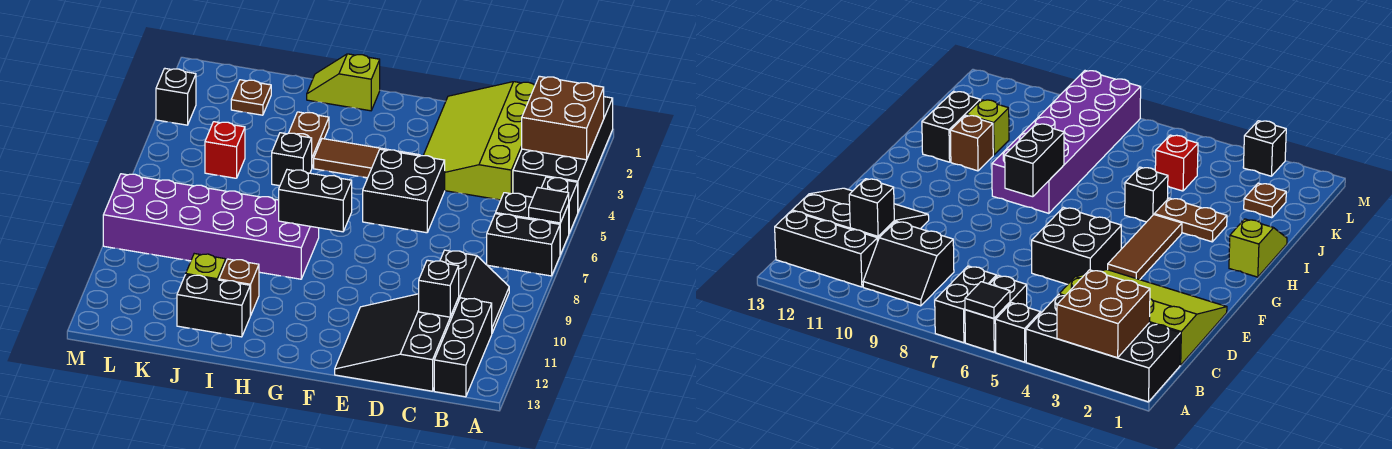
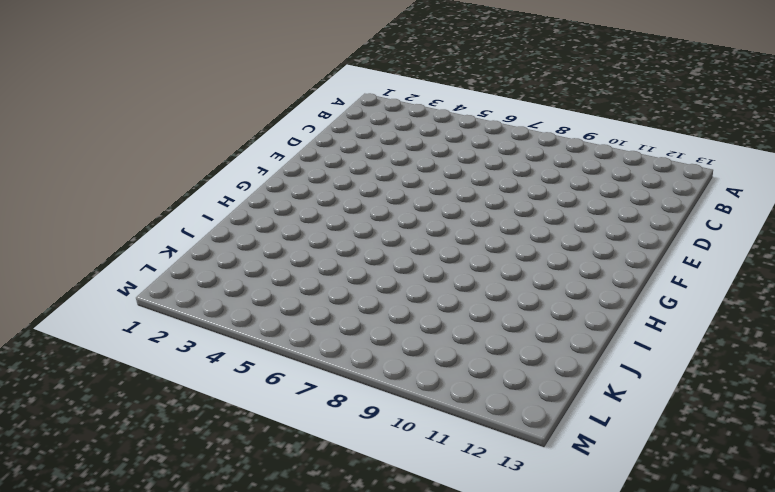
none -> black brick A1:B4 level 1
none -> black brick A5 level 1
none -> black brick A6:B6 level 1

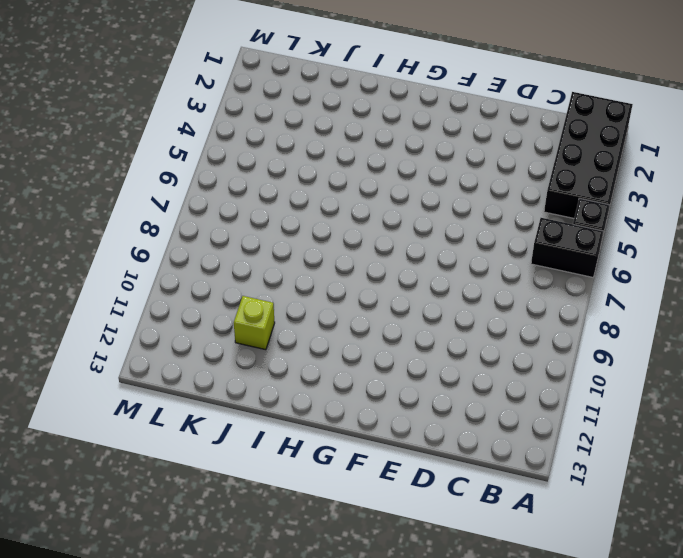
none -> black brick A7:B7 level 1
none -> black slope B9:C10 level 1 top C
none -> black brick B11:B13 level 1

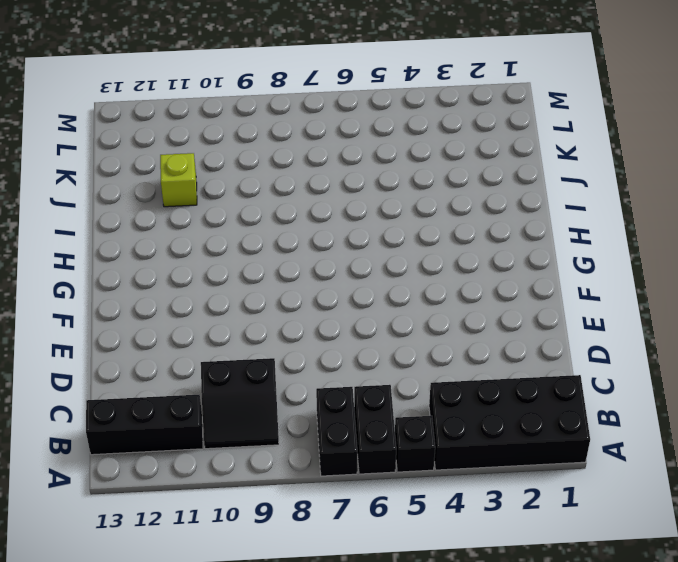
none -> lime slope C1:E4 level 1 top C
none -> black slope C11:E13 level 1 top C
none -> black brick E5:F6 level 1

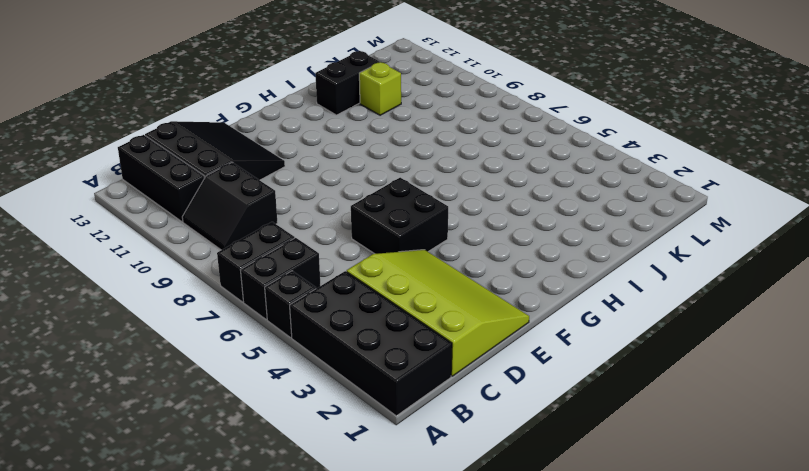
none -> brown tile F4:H4 level 1
none -> lime slope H1:I1 level 1 top H
none -> purple brick H8:M9 level 1

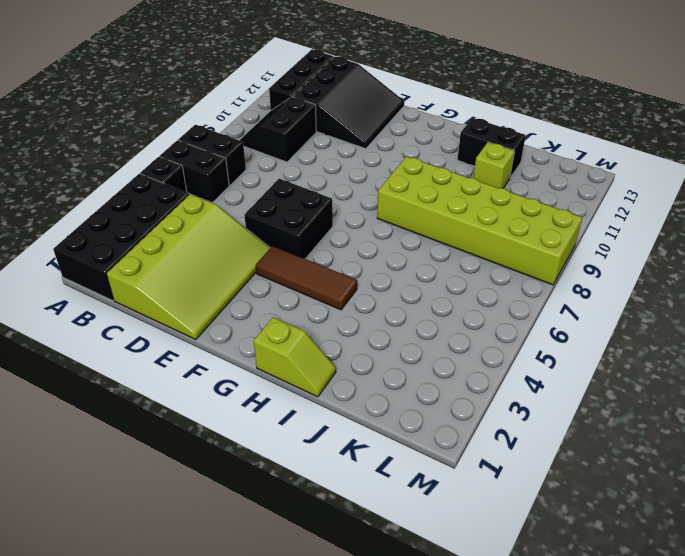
lime brick H8:M9 level 1 -> purple brick H8:M9 level 1
none -> brown plate I3:I4 level 1
none -> black brick I5 level 1
none -> brown brick I11 level 1

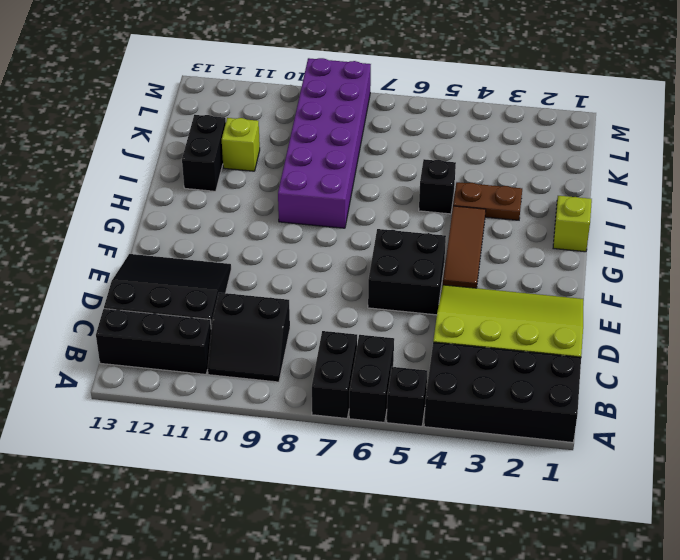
none -> brown brick I11 level 1
none -> brown plate K2 level 1
none -> red brick K5 level 1

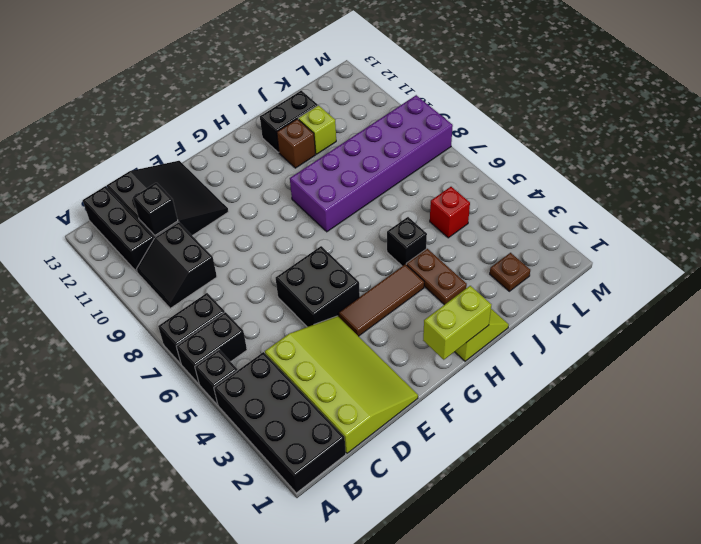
lime brick G1:H1 level 2 -> none
none -> black brick M3 level 1
none -> brown brick A2:B3 level 2
none -> black tile A6 level 2

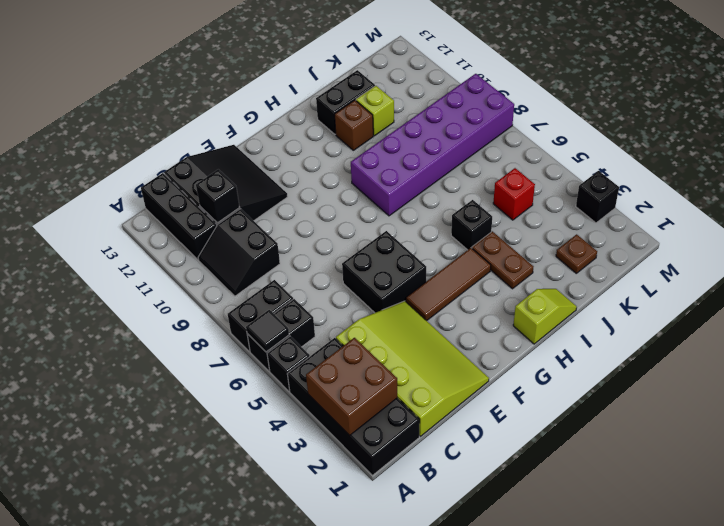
none -> black brick G8:H8 level 2

